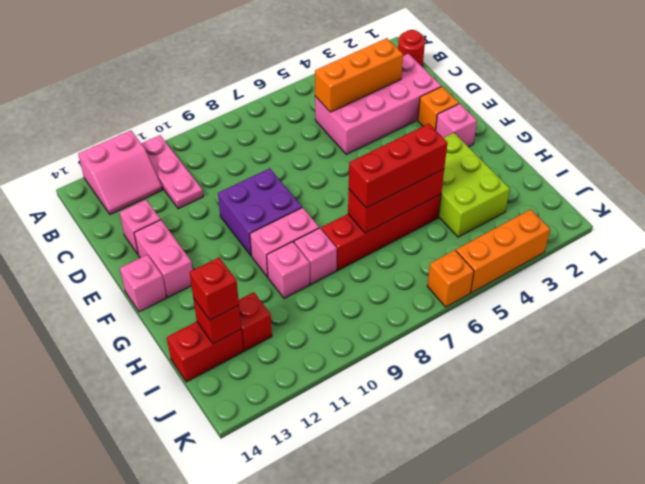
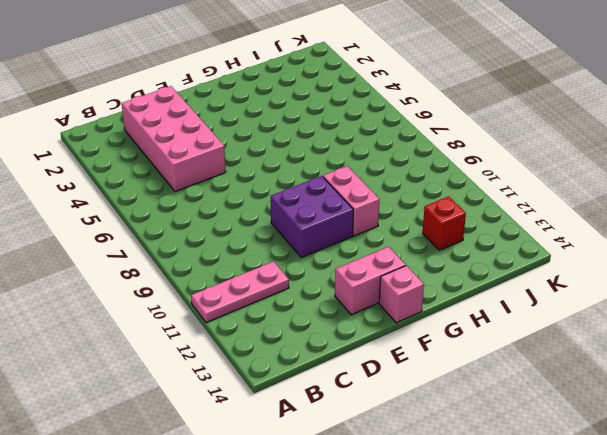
none -> pink slope A12:B13 level 1 top A
none -> red round brick B1 level 1
none -> pink brick D13 level 1

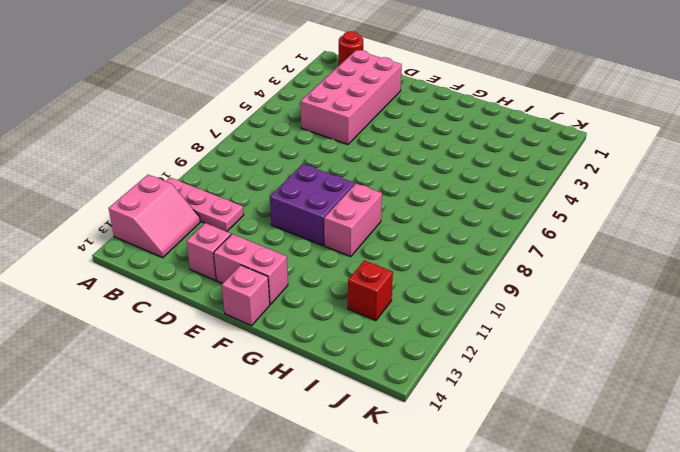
none -> orange brick E2 level 1
none -> pink brick F2 level 1
none -> lime brick G3:I4 level 1

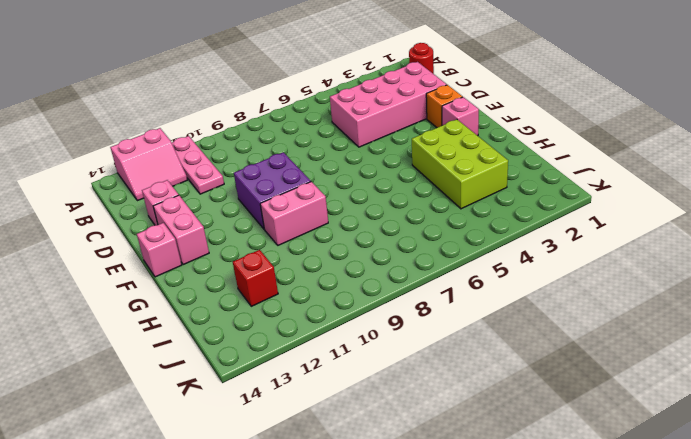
none -> red brick H5:H8 level 1
none -> pink brick H9 level 1
none -> pink brick H10 level 1

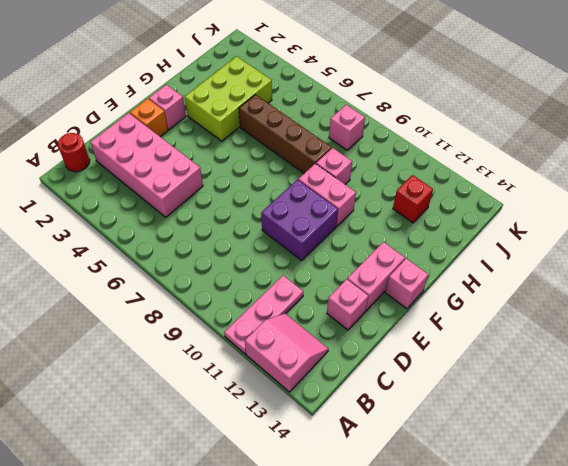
brown brick H5:H8 level 1 -> red brick H5:H8 level 1
pink brick J8 level 1 -> pink brick H10 level 1
none -> red brick I13:I14 level 1
none -> orange brick K3:K5 level 1
none -> orange brick K6 level 1

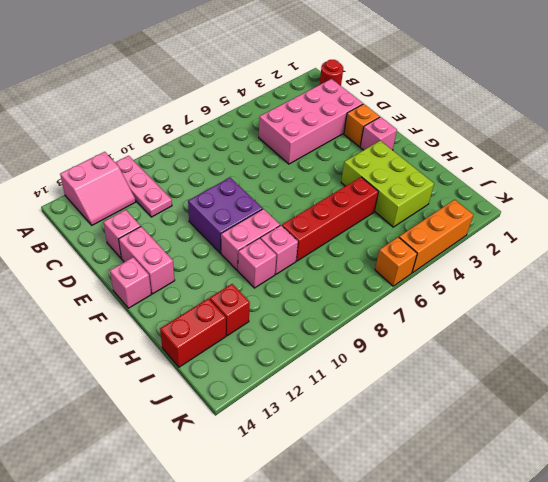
none -> orange brick C3:C5 level 2
none -> red brick H5:H7 level 2
none -> red brick I13 level 2

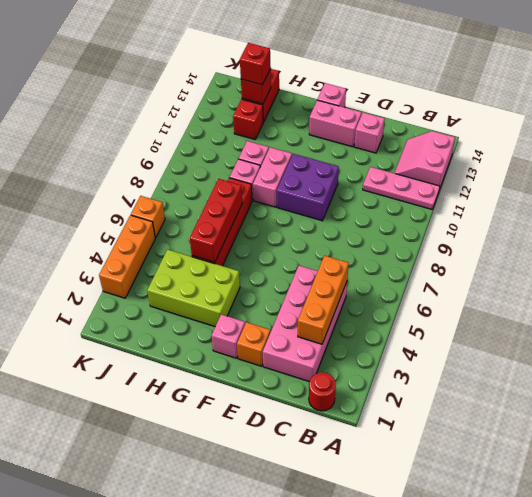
none -> red brick H5:H7 level 3

